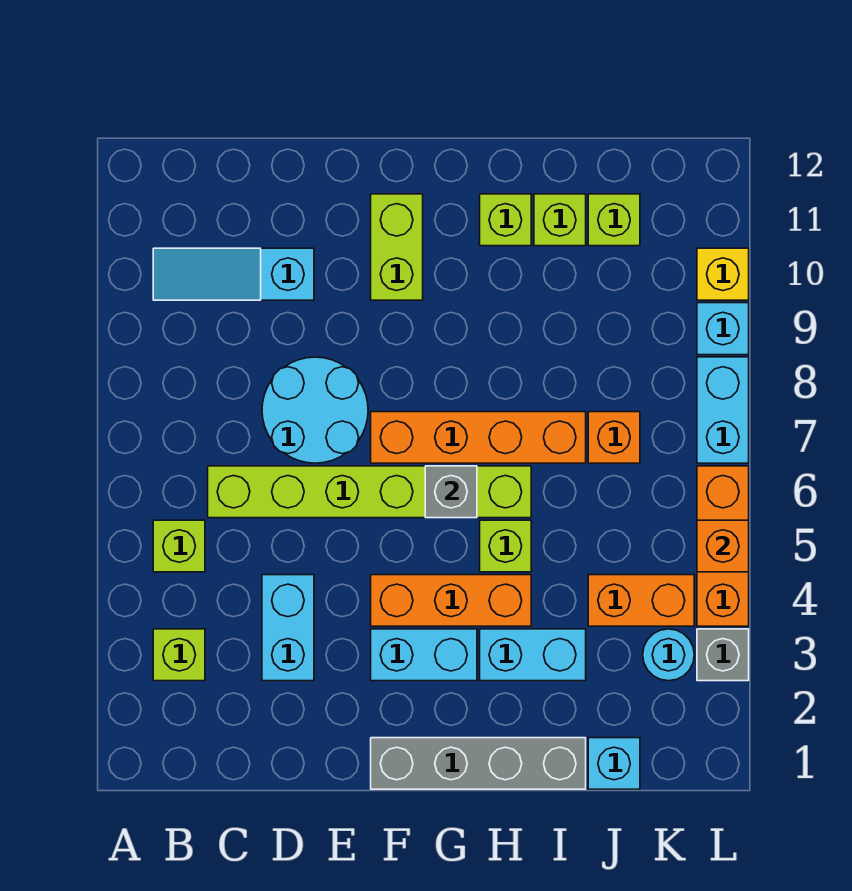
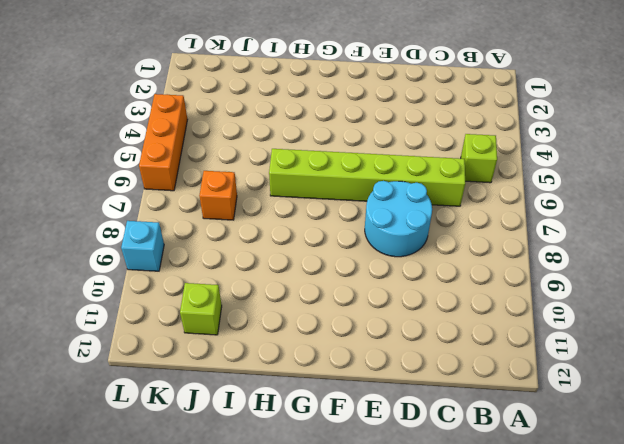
none -> lime brick B3 level 1
none -> cyan slope B10:D10 level 1 top D
none -> cyan brick D3:D4 level 1

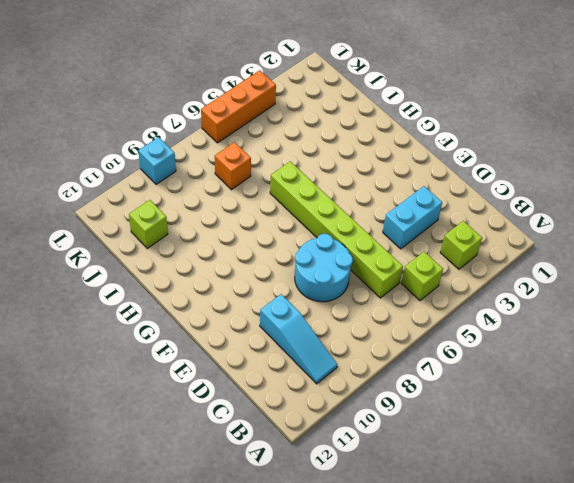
none -> grey brick F1:I1 level 1
none -> cyan brick F3:G3 level 1
none -> orange brick F4:H4 level 1

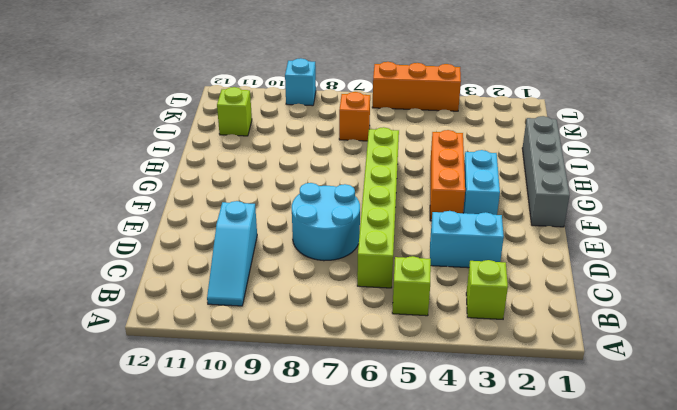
none -> orange brick F7:I7 level 1
none -> lime brick F10:F11 level 1
none -> cyan brick H3:I3 level 1

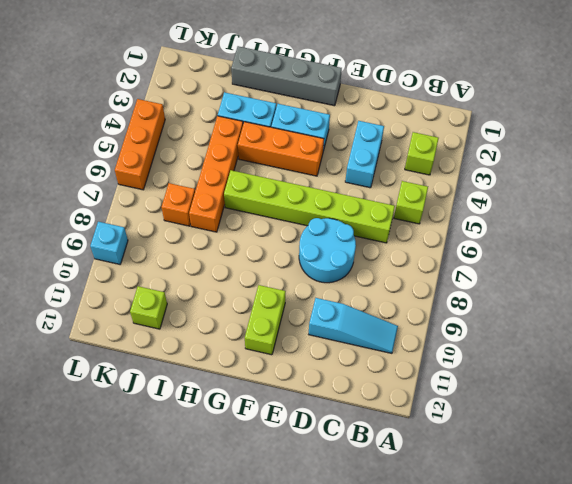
orange brick I4:I7 level 1 -> orange brick F7:I7 level 1
none -> lime brick H5 level 1
none -> lime brick H11 level 1
none -> lime brick I11 level 1

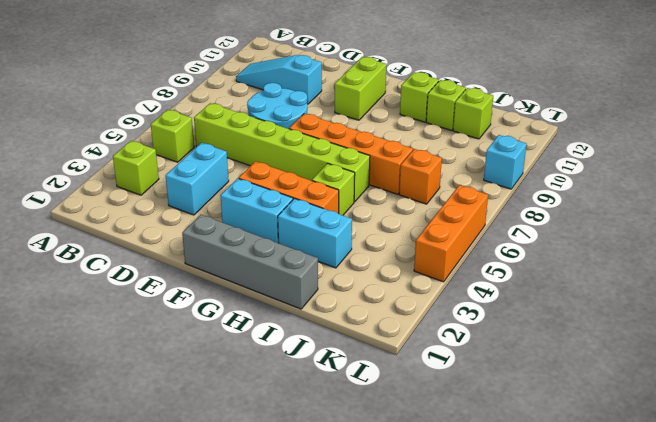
none -> cyan brick J1 level 1
none -> orange brick J4:K4 level 1
none -> cyan round brick K3 level 1

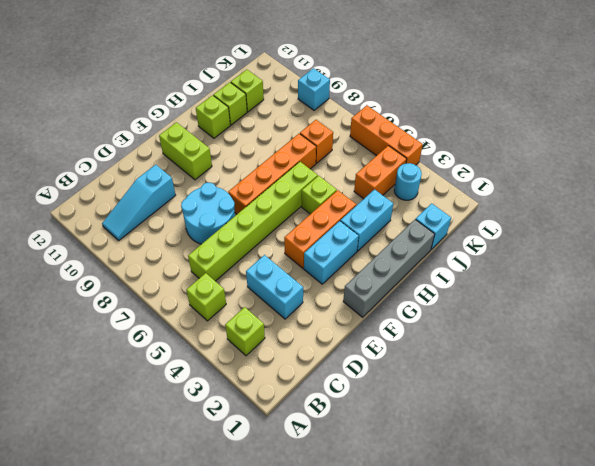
none -> grey brick L3 level 1
none -> cyan brick L7:L8 level 1
none -> yellow brick L10 level 1

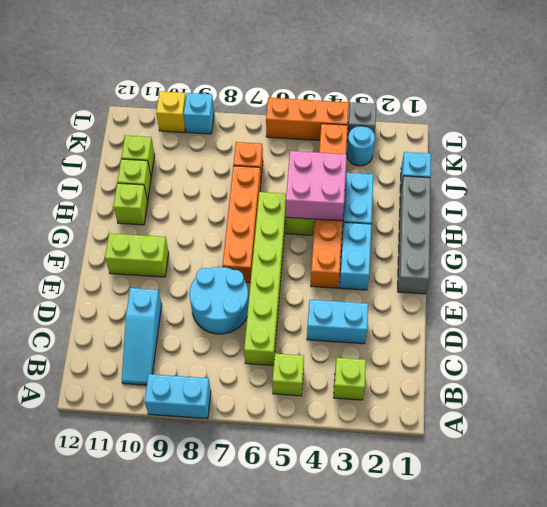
cyan brick A8:A9 level 1 -> cyan brick L7:L8 level 1
pink brick H4:I5 level 2 -> none
none -> grey brick G6 level 2
none -> orange brick L5 level 2

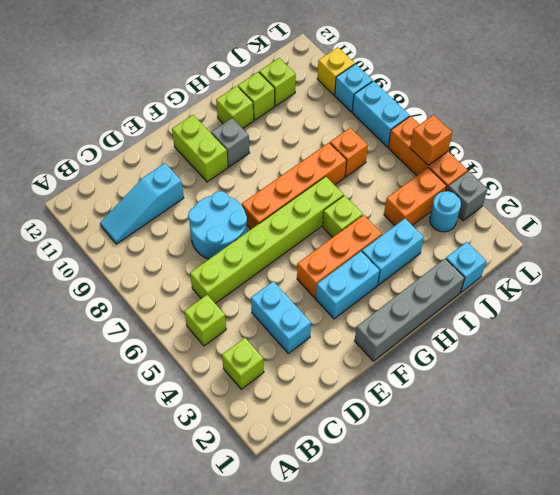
grey brick G10 level 1 -> grey brick G6 level 2

